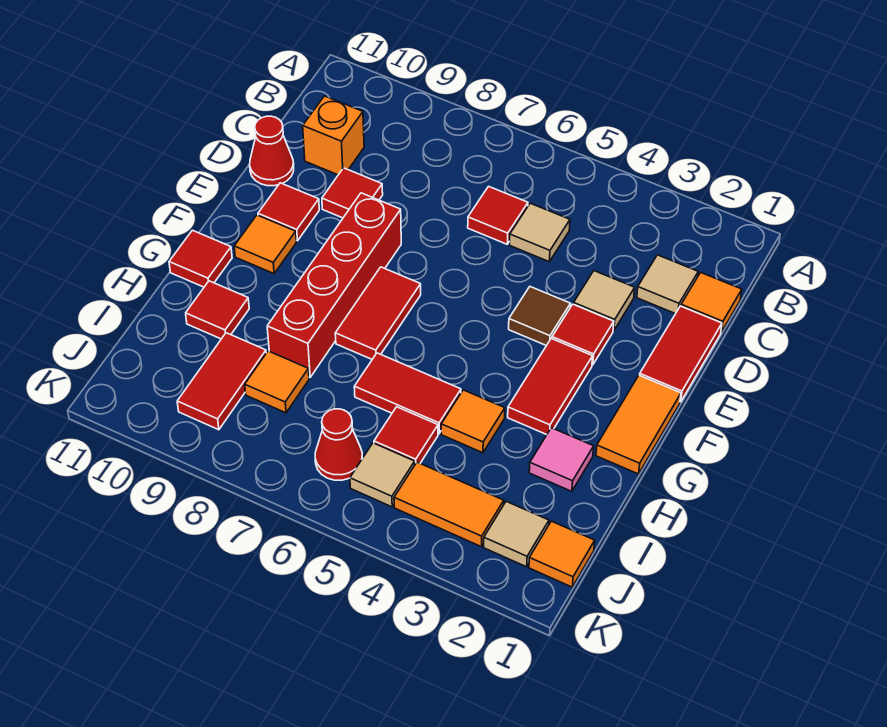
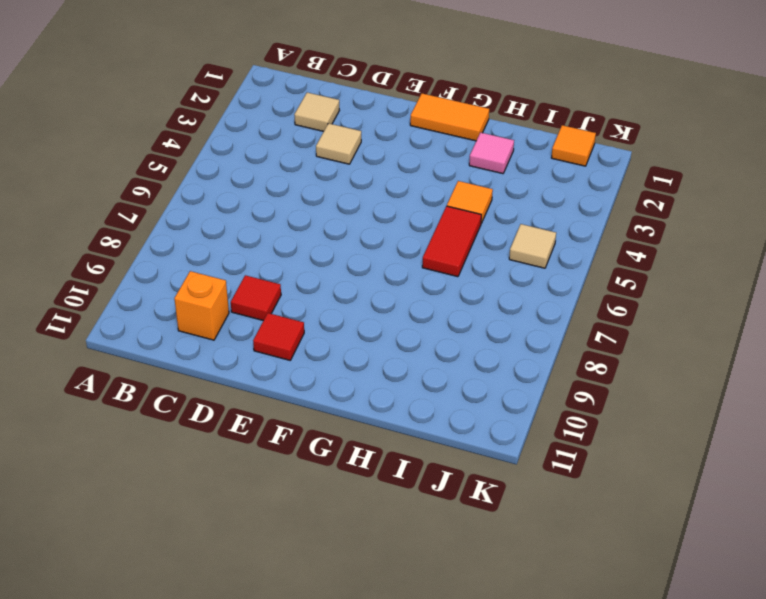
none -> orange tile C1 level 1
none -> tan tile C5 level 1
none -> red tile C6 level 1
none -> red tile D1:E1 level 1

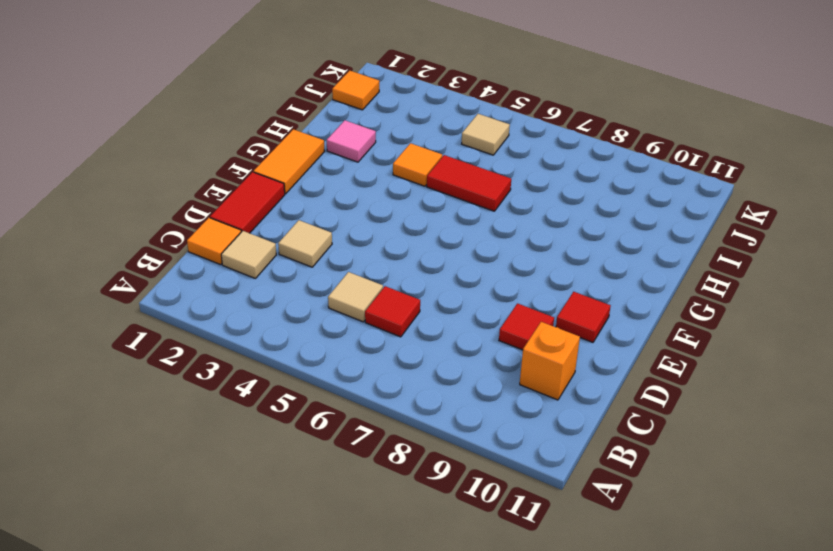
none -> red cone D11 level 1
none -> red tile E3 level 1
none -> brown tile E4 level 1
none -> red brick E8:H8 level 1

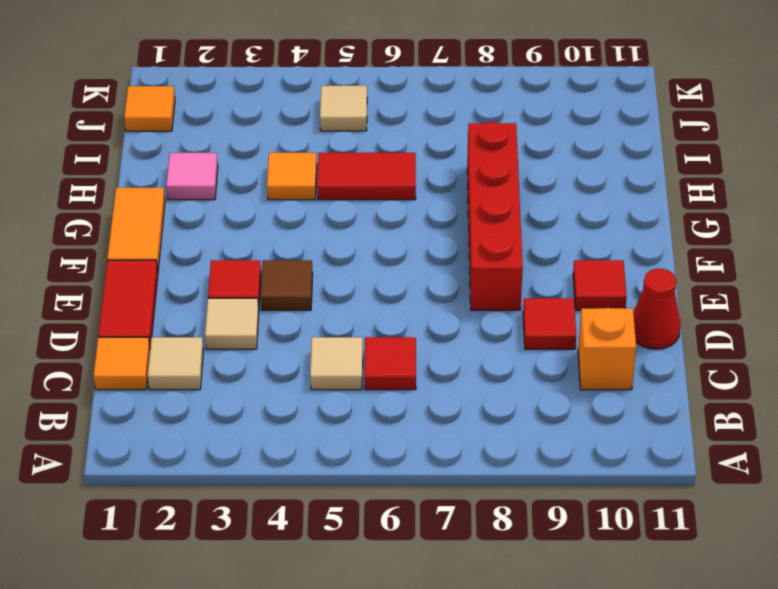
none -> red tile F3:G3 level 1
none -> red tile F7:G7 level 1
none -> orange tile F10 level 1
none -> red tile G11 level 1

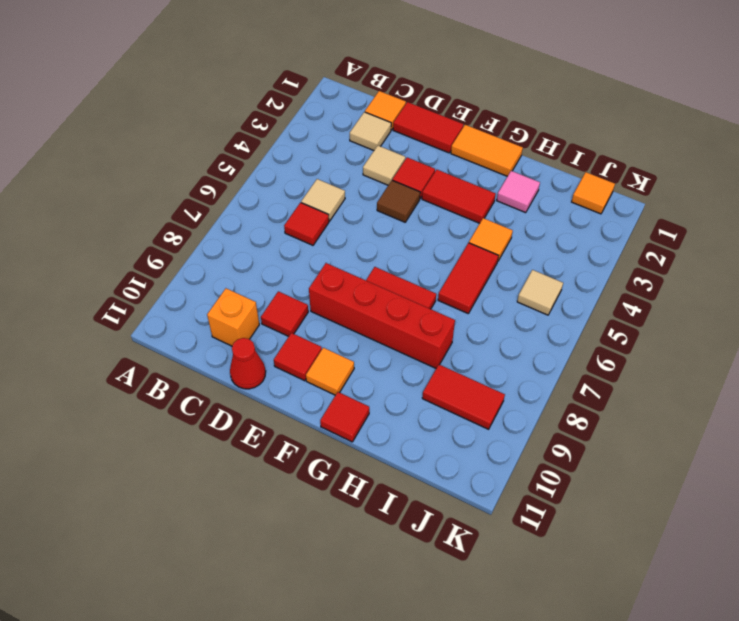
none -> red tile H10 level 1
none -> red tile I5 level 1
none -> orange tile I8 level 1
none -> tan tile J2 level 1

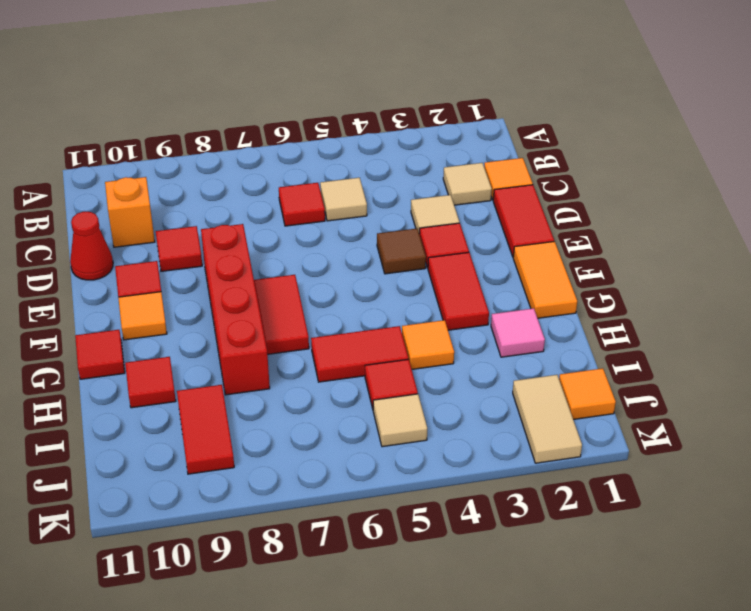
tan tile J2:K2 level 1 -> tan tile J2 level 1
none -> orange tile I8 level 1
none -> orange tile J3:J4 level 1
none -> red cone J6 level 1

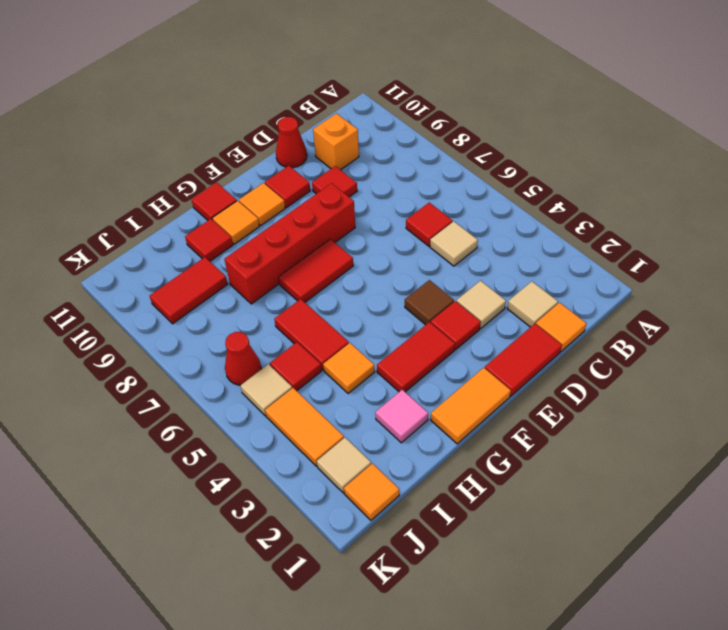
orange tile G10 level 1 -> orange tile I8 level 1

